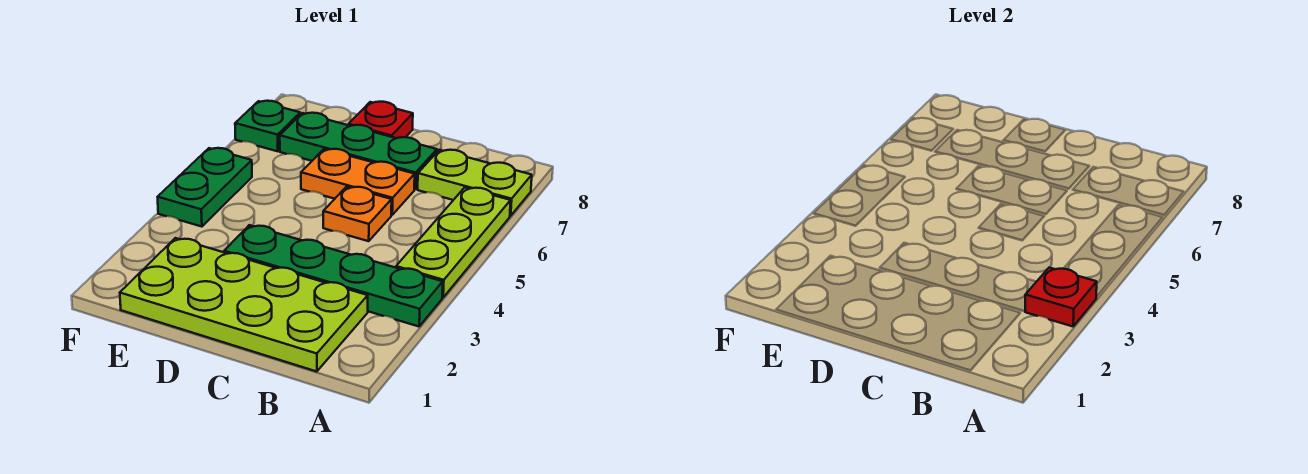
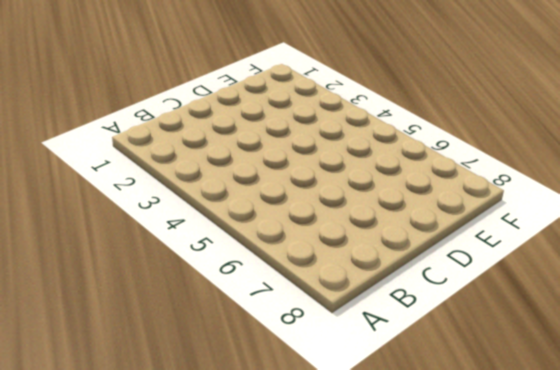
none -> green plate A3:D3 level 1
none -> lime plate A4:A6 level 1

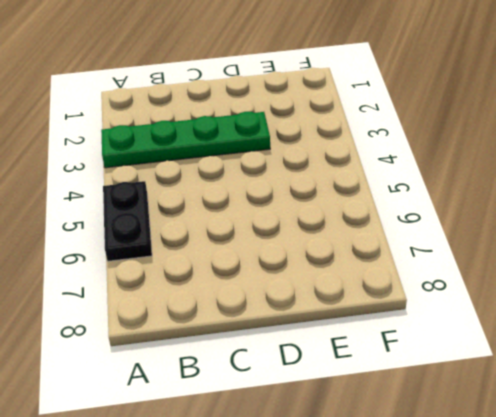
black plate A5:A6 level 1 -> lime plate A4:A6 level 1
none -> lime plate A7:B7 level 1
none -> lime plate B1:E2 level 1

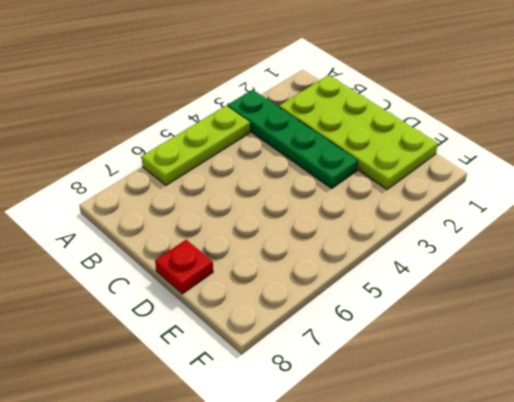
none -> lime plate A7:B7 level 1
none -> orange plate C5 level 1

